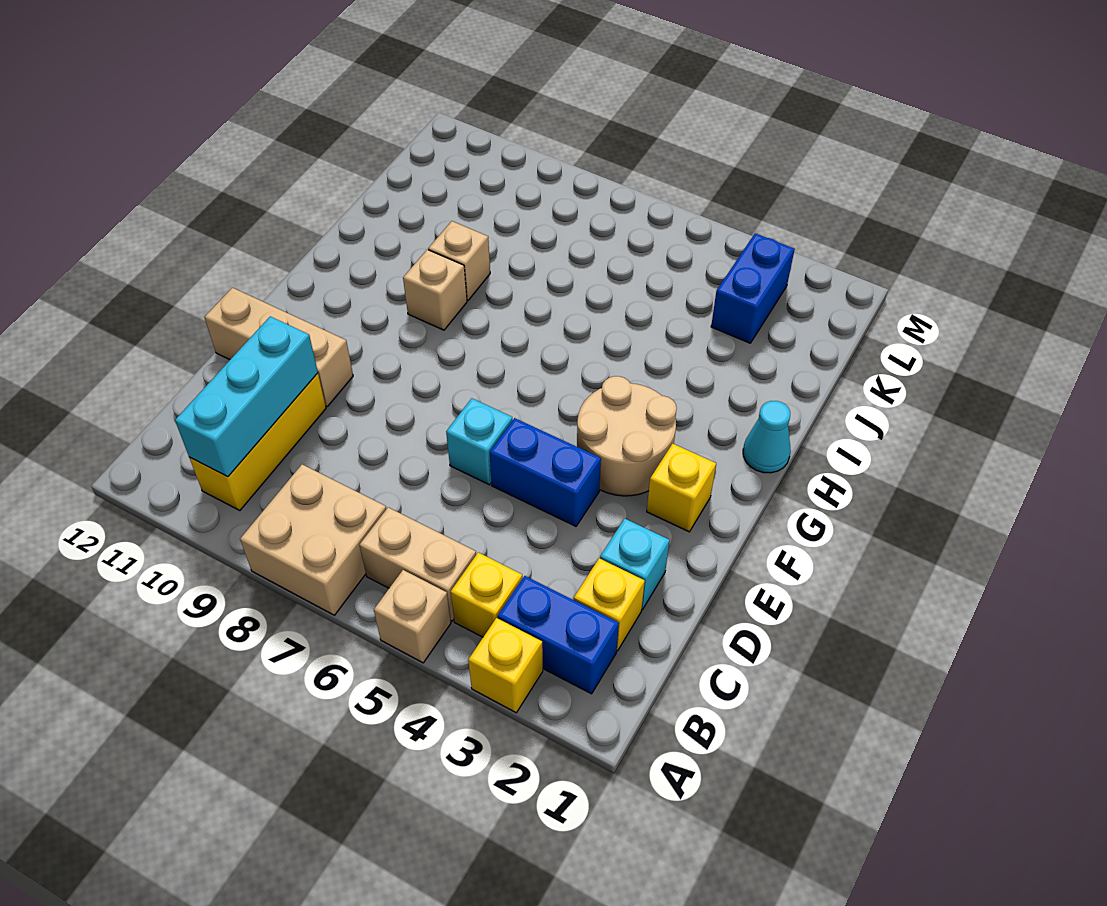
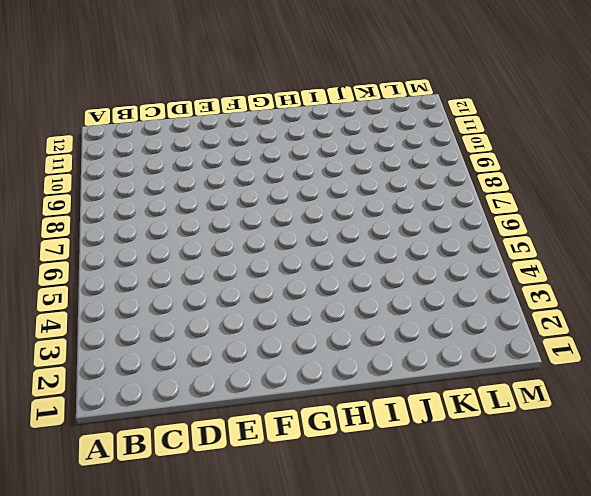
none -> yellow brick A3 level 1
none -> tan brick A5 level 1
none -> tan brick A7:B8 level 1

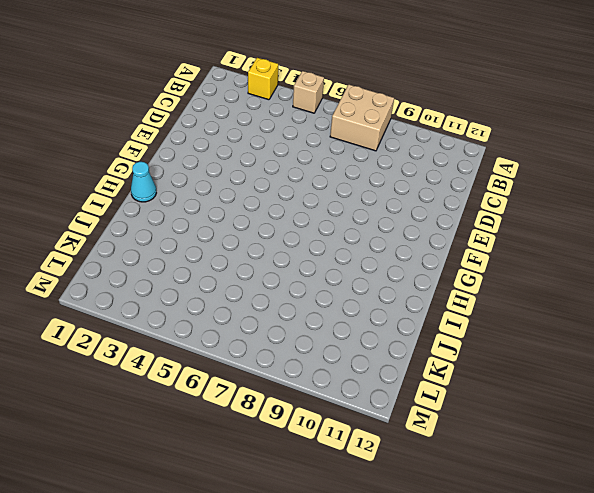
none -> blue brick B2:B3 level 1
none -> yellow brick B4 level 1
none -> tan brick B5:B6 level 1

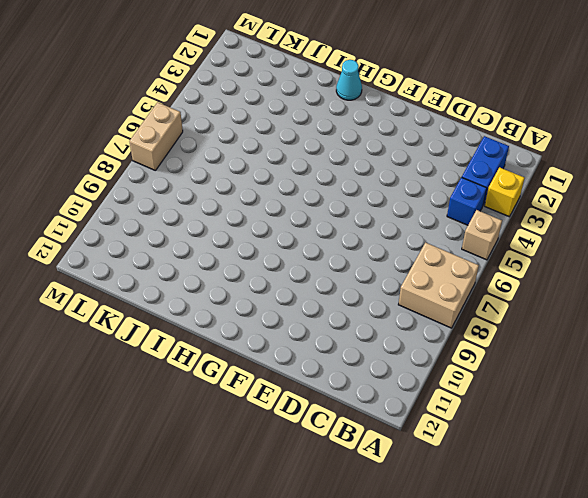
blue brick B4 level 1 -> yellow brick B4 level 1
tan brick M6:M7 level 1 -> tan brick B5:B6 level 1
none -> yellow brick B10:D10 level 1
none -> yellow brick C2 level 1
none -> cyan brick D2 level 1

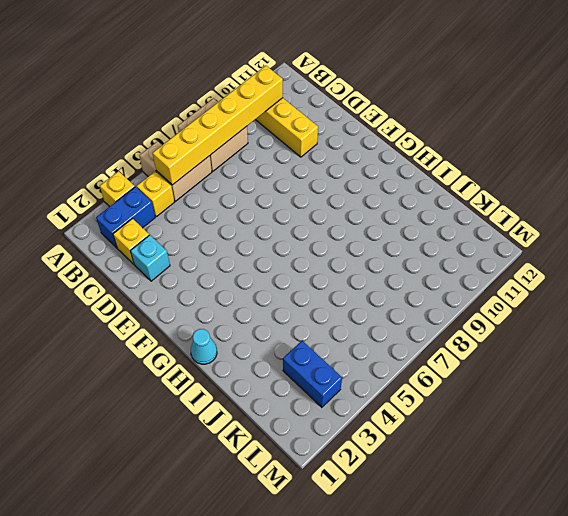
yellow brick B5:B10 level 2 -> cyan brick B10:D10 level 2
none -> blue brick E4:E5 level 1
none -> cyan brick E6 level 1
none -> tan brick E10:E12 level 1

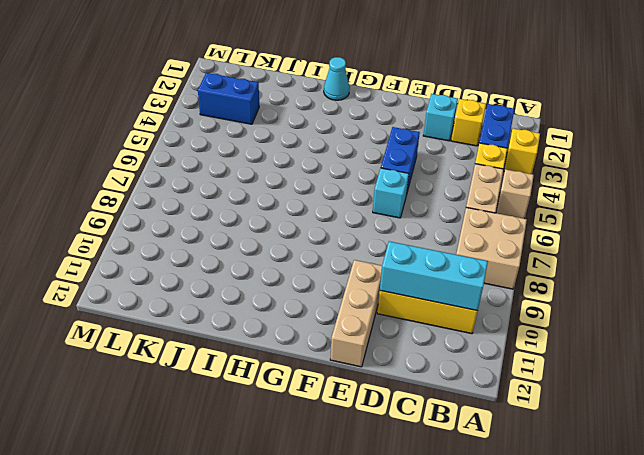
none -> yellow brick F2 level 1
none -> tan round brick F3:G4 level 1
none -> tan brick H9 level 1

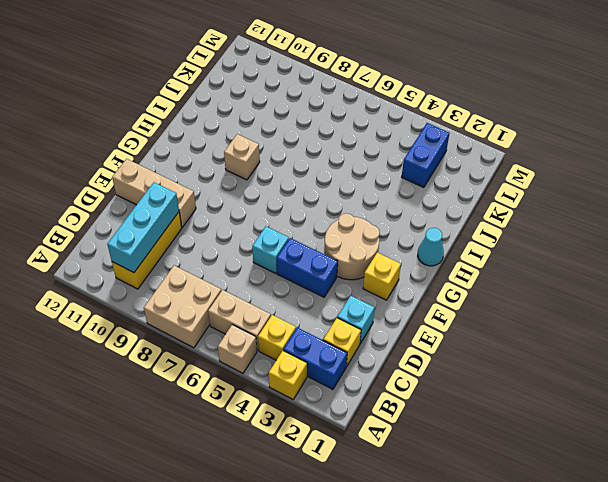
none -> tan brick I9 level 1

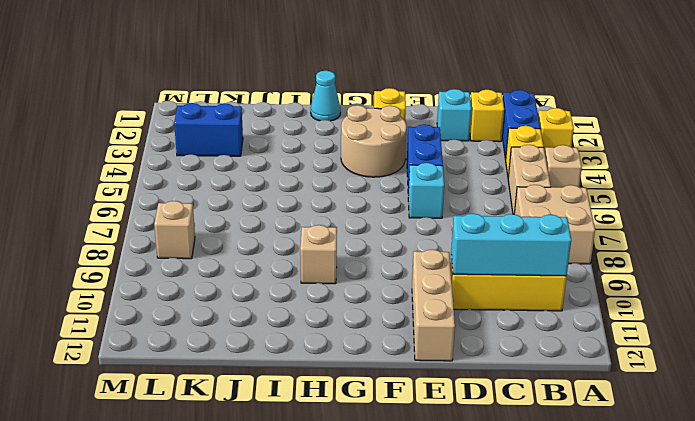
tan brick L8 level 1 -> tan brick I9 level 1

